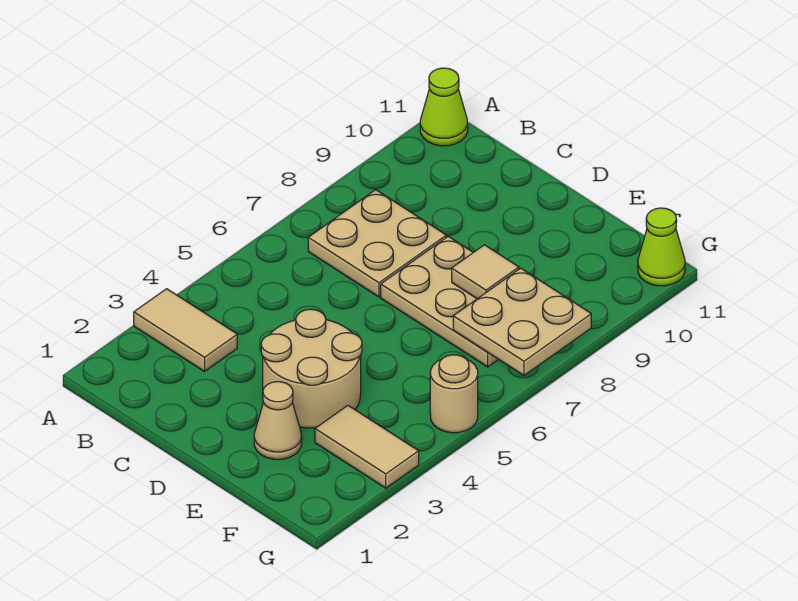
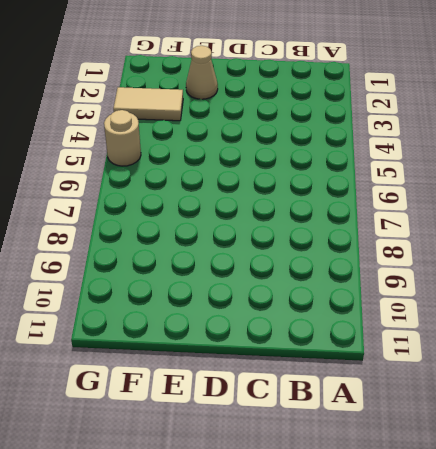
none -> tan tile A3:B3 level 1
none -> lime cone A11 level 1

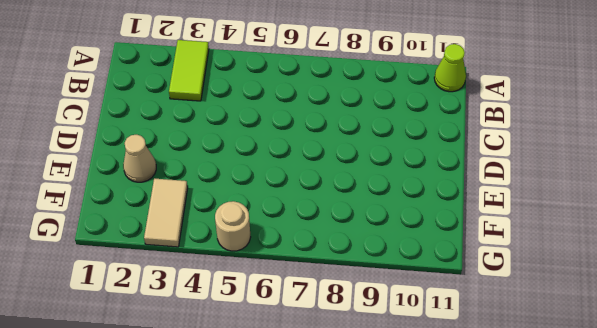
lime tile A3:B3 level 1 -> tan tile A3:B3 level 1
none -> tan plate B7:C8 level 1
none -> tan round brick D3:E4 level 1

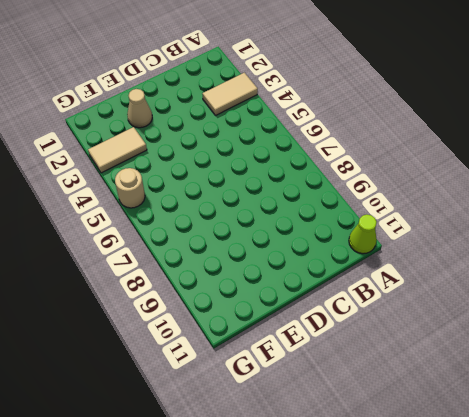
none -> tan plate B7:C8 level 1
none -> tan round brick D3:E4 level 1

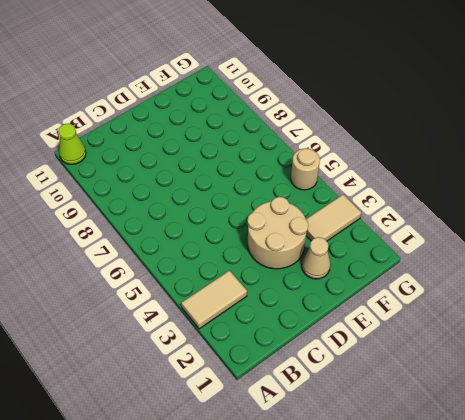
none -> tan plate B7:C8 level 1
none -> tan plate D7:F8 level 1

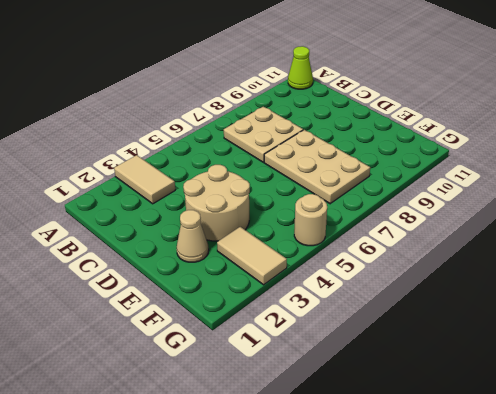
none -> lime cone G11 level 1
none -> tan tile E8 level 2

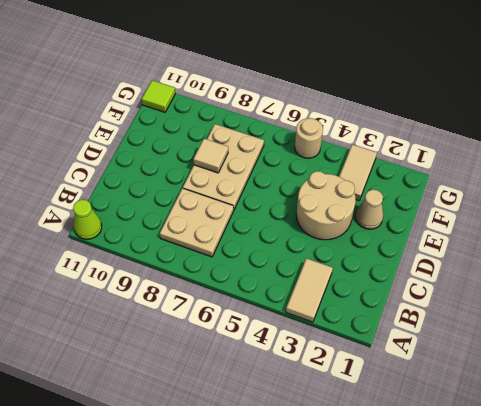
lime tile G11 level 1 -> lime cone G11 level 1
none -> tan plate F7:G8 level 2

